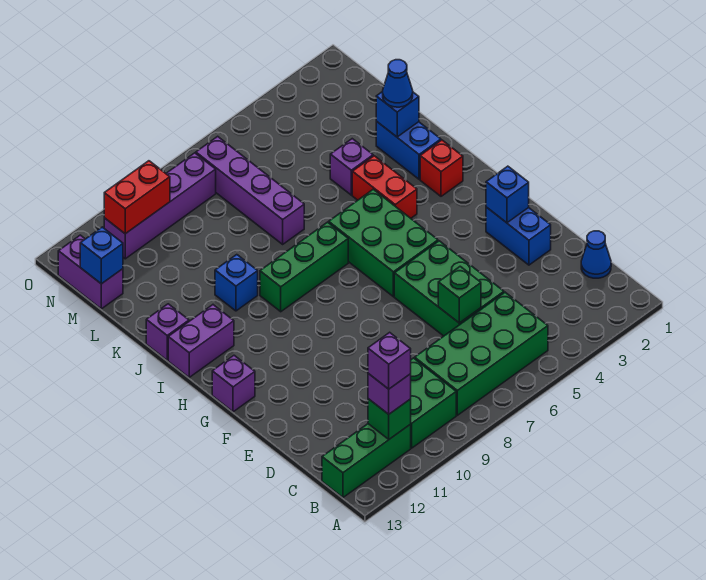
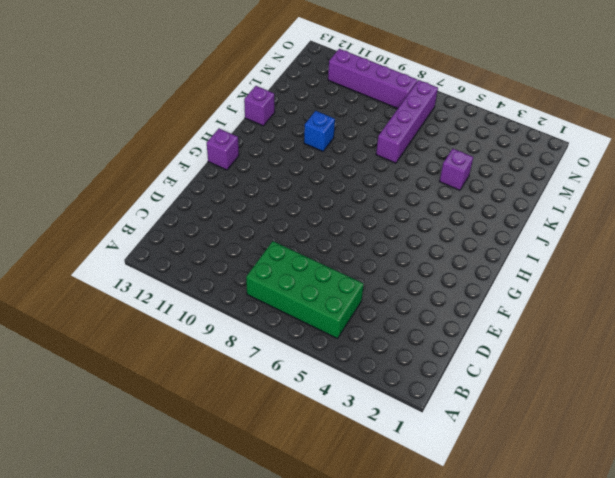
none -> green brick B9:C10 level 1
none -> green brick B11:B13 level 1
none -> blue cone C1 level 1

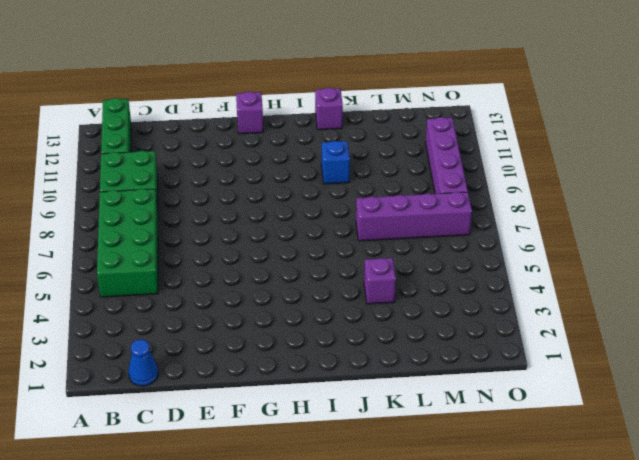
none -> green brick D5:F6 level 1
none -> blue brick E2:F2 level 1
none -> green brick G5:I6 level 1

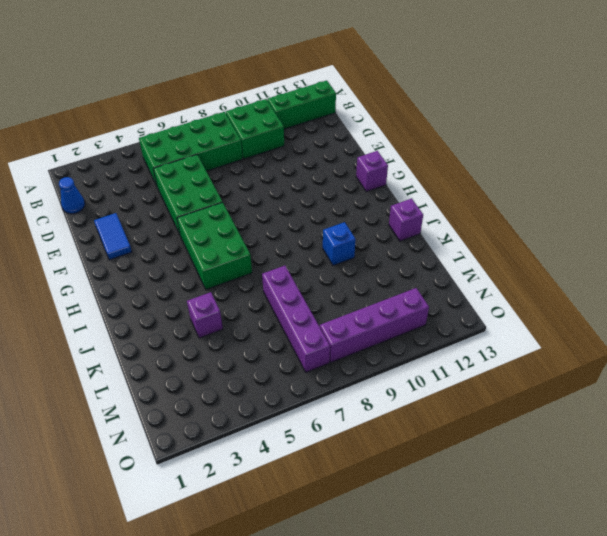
blue tile E2:F2 level 1 -> blue brick E2:F2 level 1
none -> red brick I2 level 1
none -> red brick I4:J4 level 1
none -> green brick I7:I9 level 1

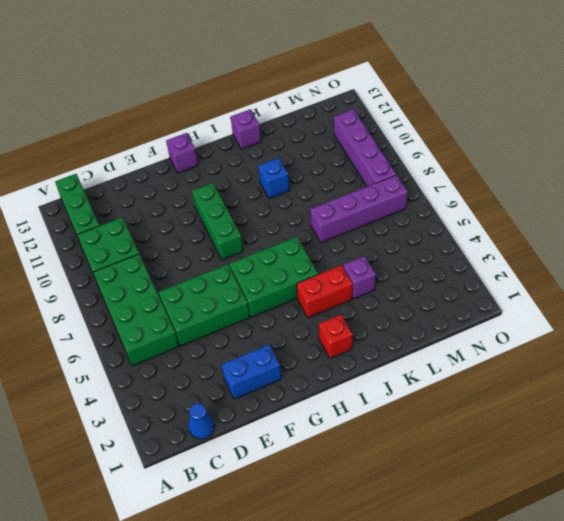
green brick G8:G10 level 1 -> green brick I7:I9 level 1
none -> purple brick I12:I13 level 1
none -> blue brick J2:K2 level 1
none -> purple brick M13:N13 level 1

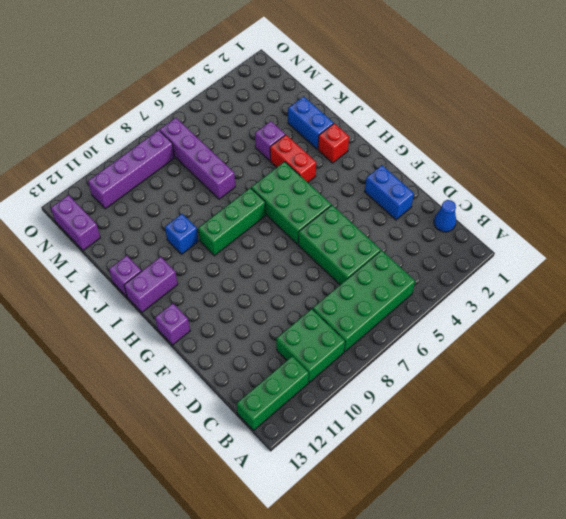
none -> green brick B11 level 2
none -> green brick D6 level 2
none -> blue brick F2 level 2

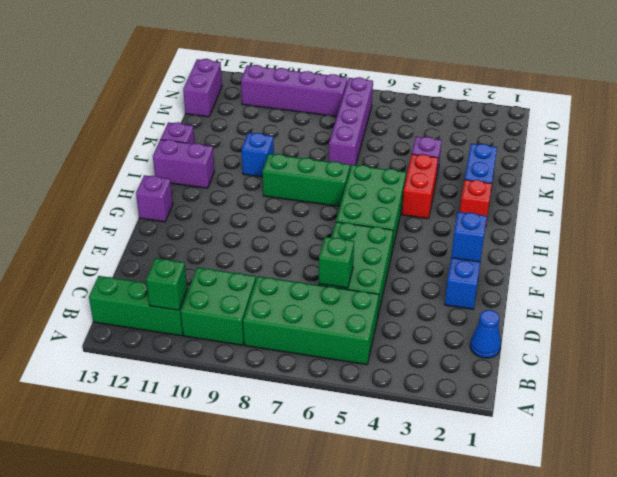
none -> blue brick K2 level 2
none -> blue brick M13 level 2
none -> red brick N10:N11 level 2

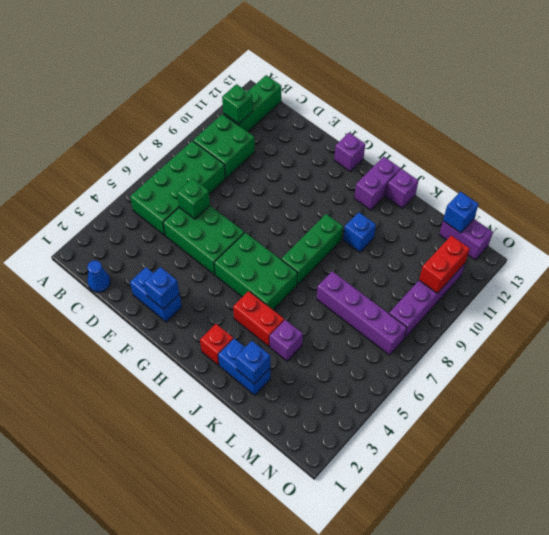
none -> purple brick B11 level 3
none -> blue cone K2 level 3
none -> purple brick B11 level 4

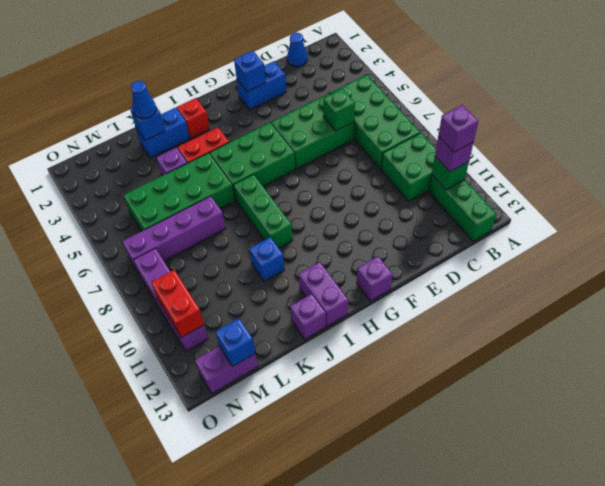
green brick J5:M6 level 1 -> none

